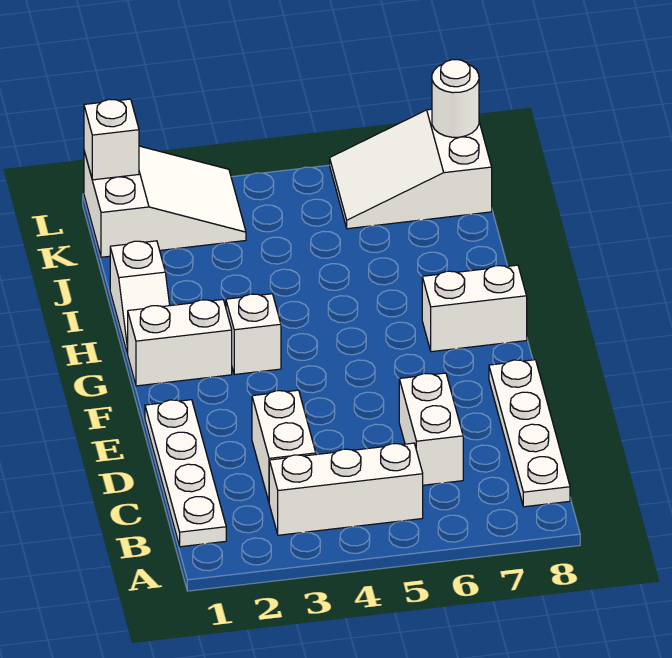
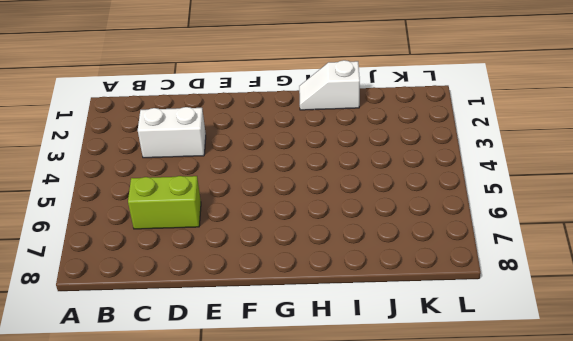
lime brick C6:D6 level 1 -> white brick C6:D6 level 1
none -> white plate B1:E1 level 1
none -> white brick B3:B5 level 1
none -> white plate B8:E8 level 1

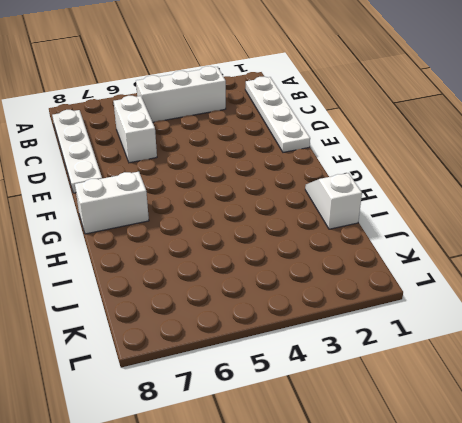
none -> white brick C3:D3 level 1
none -> white brick G1:G2 level 1
none -> white brick G3 level 1

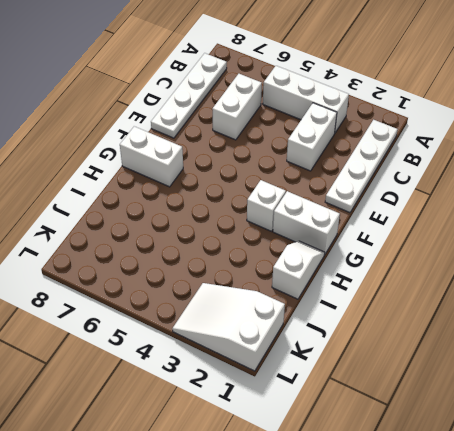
none -> white slope K6:L8 level 1 top 8
none -> white brick L1 level 2
none -> white round brick L8 level 2

